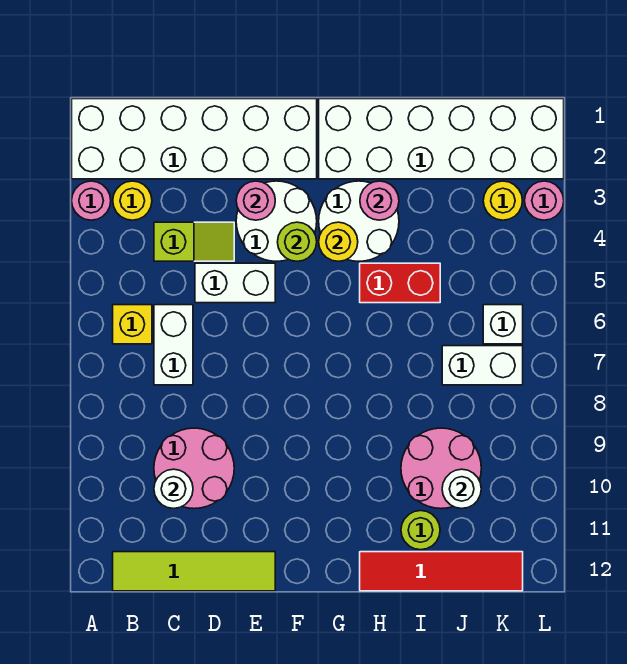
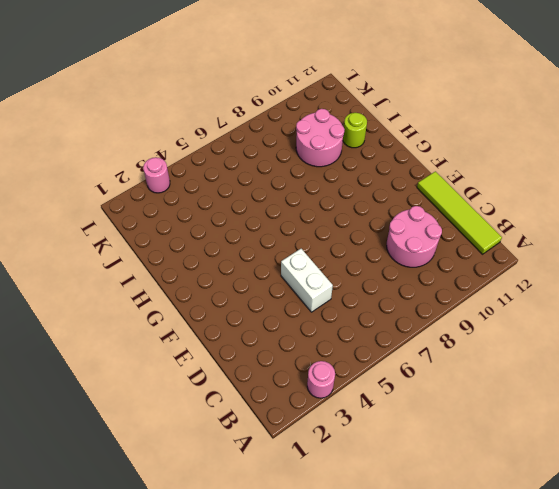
none -> white brick A1:F2 level 1
none -> yellow round brick B3 level 1
none -> yellow brick B6 level 1

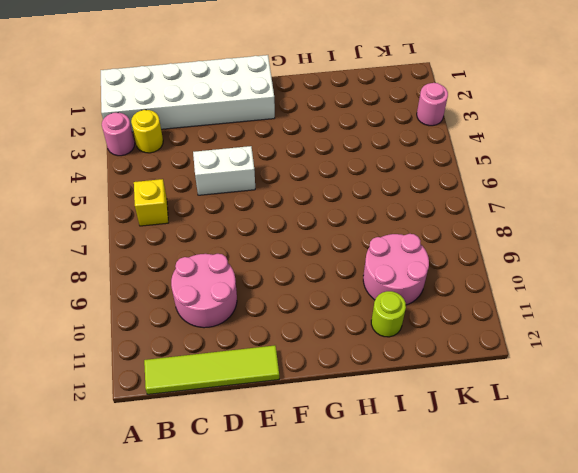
none -> lime slope C4:D4 level 1 top C
none -> white brick C6:C7 level 1
none -> white round brick E3:F4 level 1

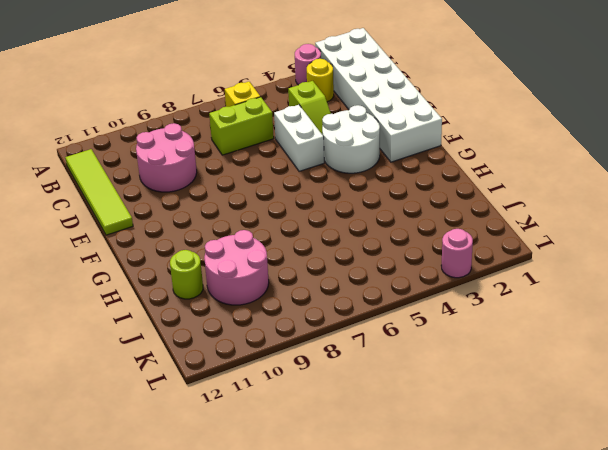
lime brick C6:C7 level 1 -> white brick C6:C7 level 1
none -> white brick G1:L2 level 1
none -> white round brick G3:H4 level 1
none -> red brick H5:I5 level 1

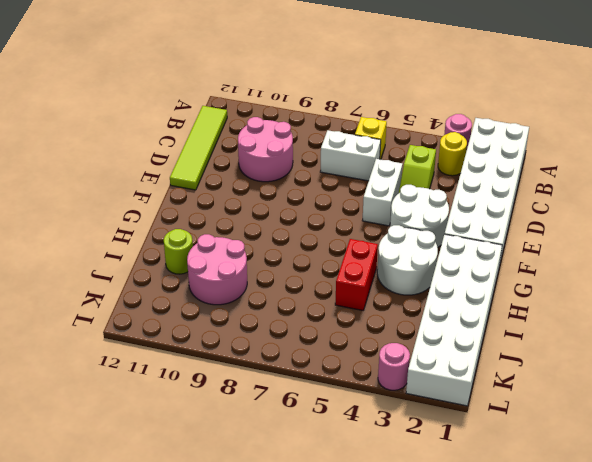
none -> red tile H12:K12 level 1
none -> white brick J7:K7 level 1
none -> yellow round brick K3 level 1

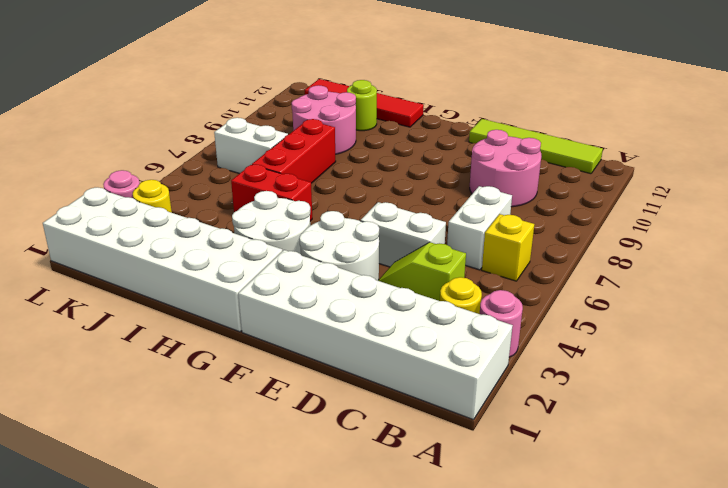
red brick I6:I8 level 1 -> none
none -> white brick K6 level 1
none -> white round brick C10 level 2
none -> pink round brick E3 level 2

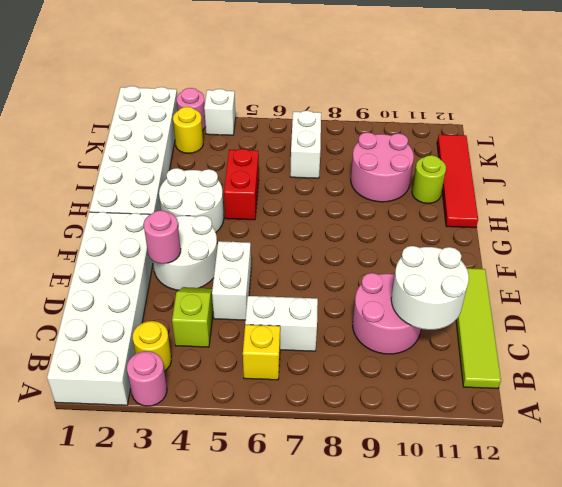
white round brick C10:D11 level 2 -> white round brick C10 level 2
white brick L4 level 1 -> white brick K6 level 1
none -> lime round brick F4 level 2
none -> yellow round brick G4 level 2
none -> pink round brick H3 level 2

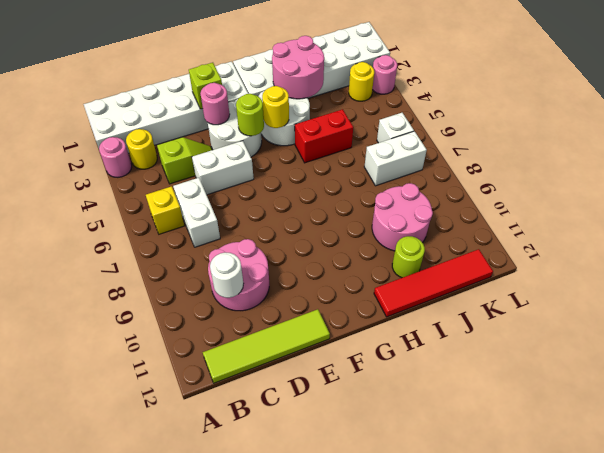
lime brick E2 level 2 -> none
pink round brick H2:I3 level 2 -> pink round brick H3 level 2
none -> white round brick J10 level 2

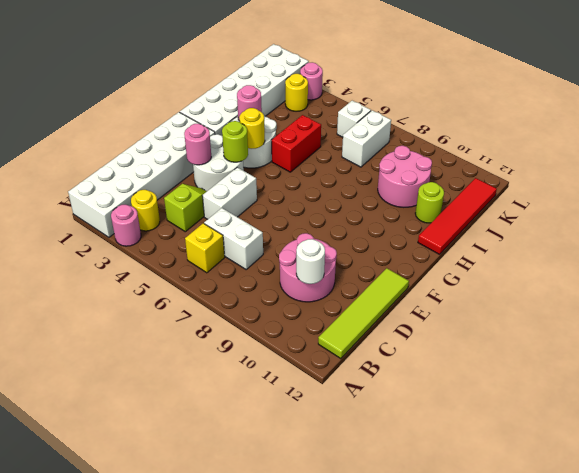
none -> white round brick J10 level 2

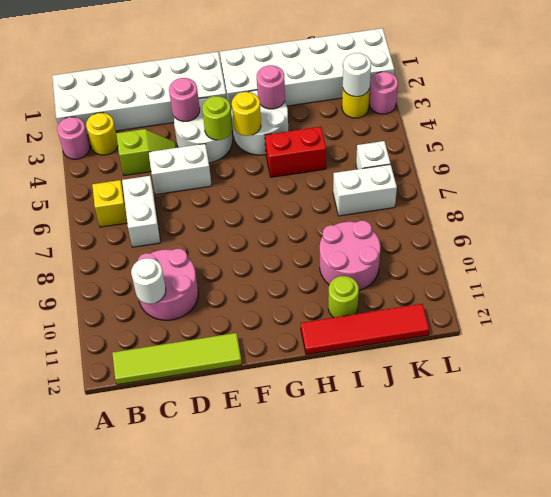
white round brick K3 level 2 -> white round brick J10 level 2

